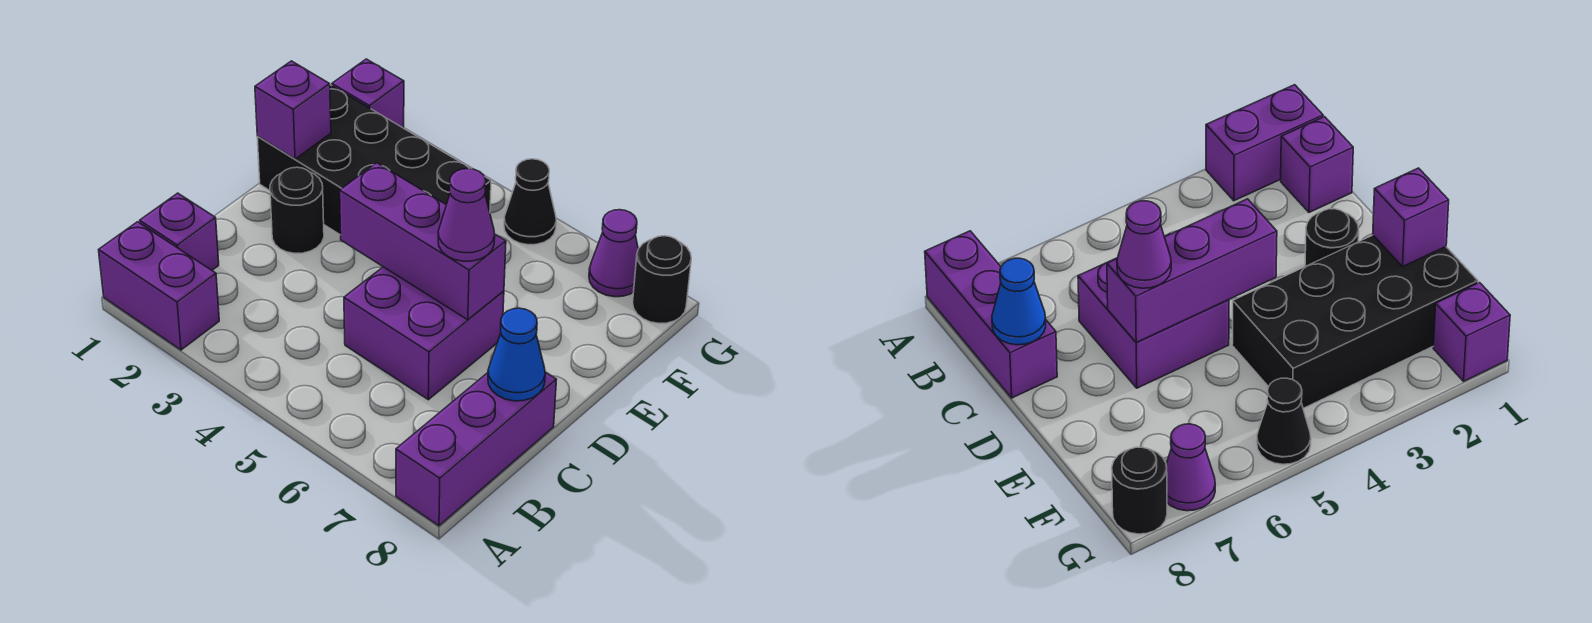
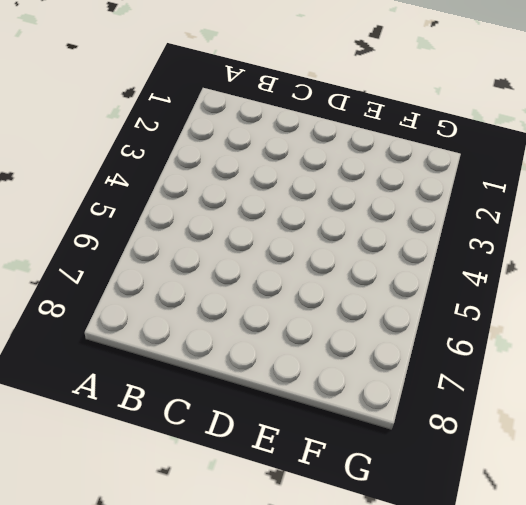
none -> purple brick A1:A2 level 1
none -> purple brick A8:C8 level 1
none -> purple brick B1 level 1

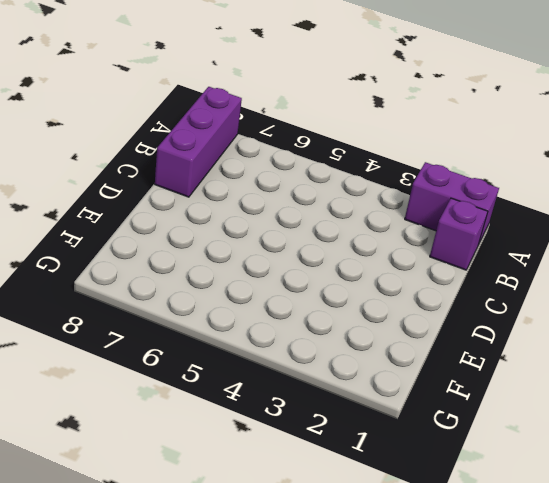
none -> purple brick C5:D6 level 1
none -> black round brick D2 level 1
none -> black brick E1:F4 level 1

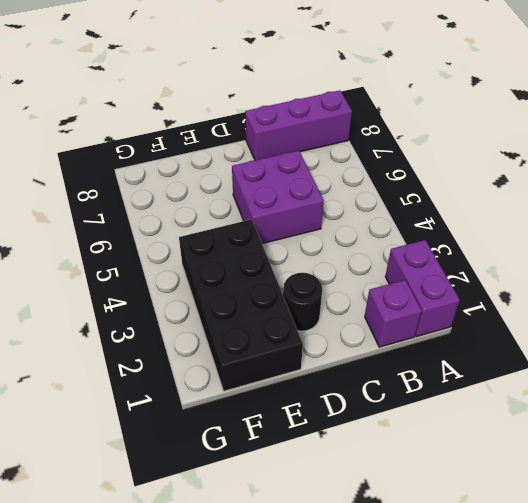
none -> purple brick G1 level 1
none -> black cone G5 level 1
none -> purple cone G7 level 1

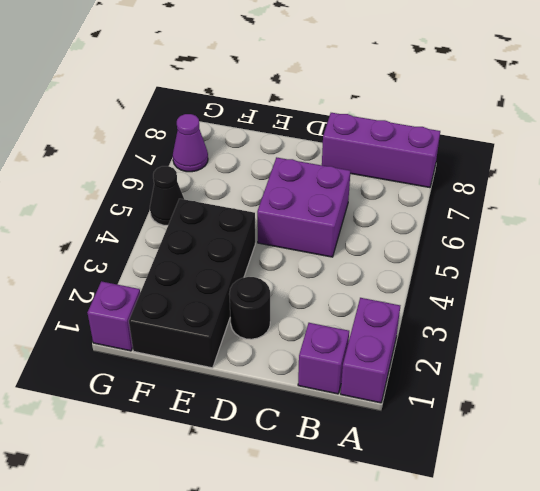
none -> black round brick G8 level 1
none -> blue cone C8 level 2
none -> purple brick D4:D6 level 2

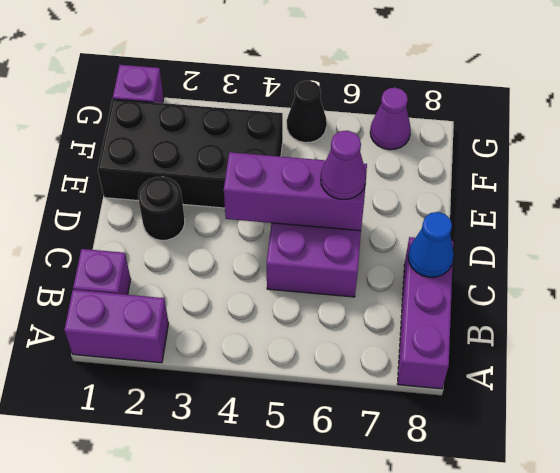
none -> black round brick G8 level 1
none -> purple brick E1 level 2

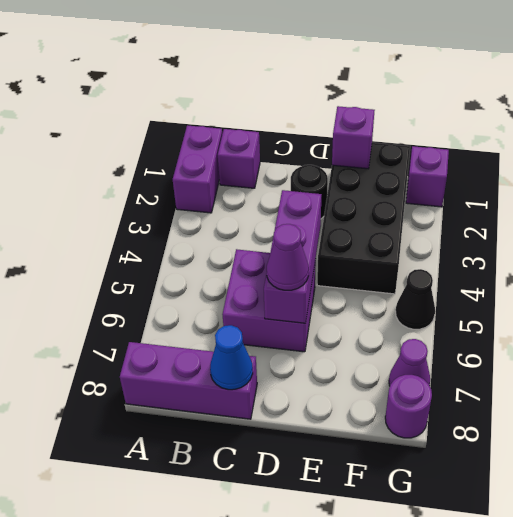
purple round brick G8 level 1 -> black round brick G8 level 1

